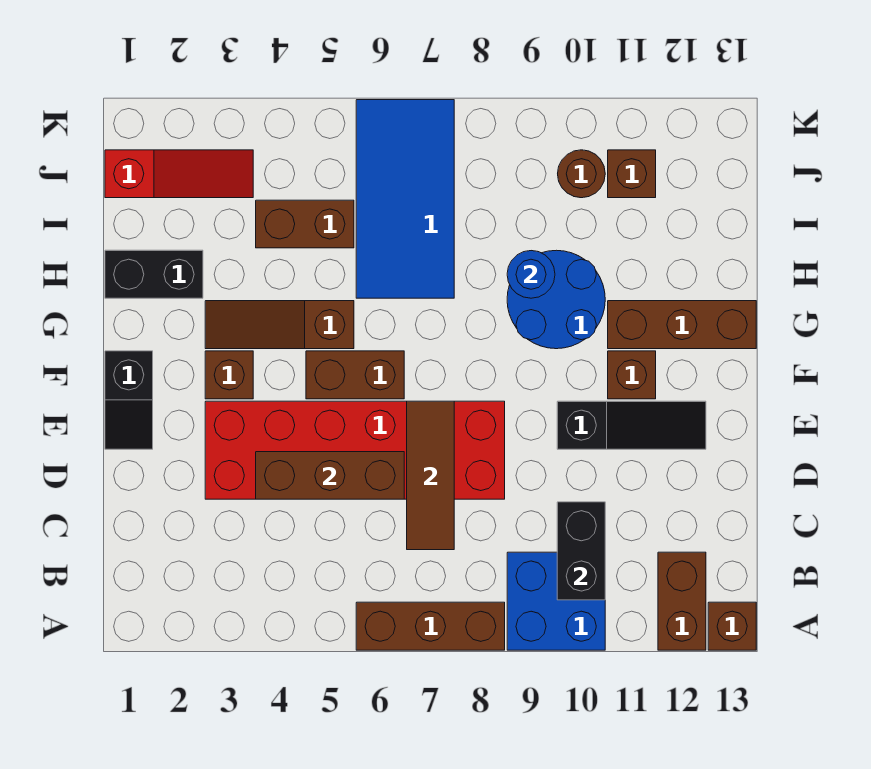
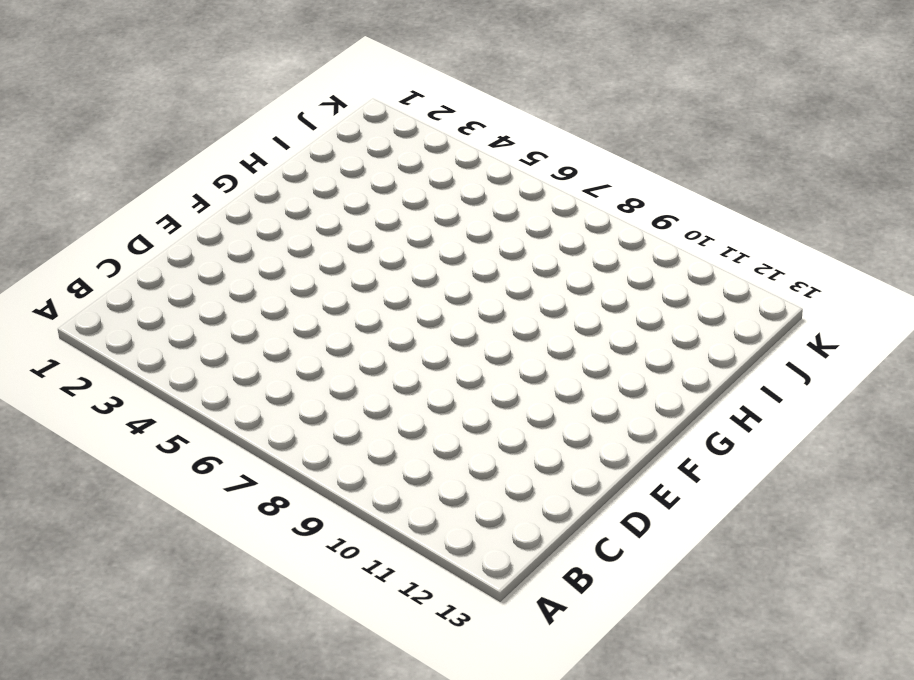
none -> brown brick A6:A8 level 1
none -> blue brick A9:B10 level 1
none -> brown brick A12:B12 level 1

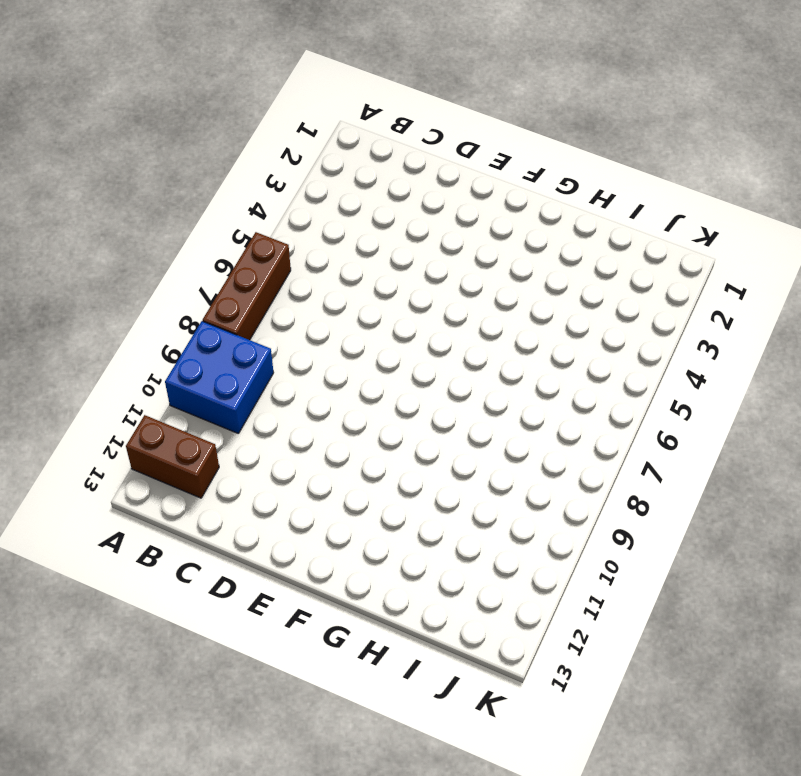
none -> brown brick A13 level 1
none -> red brick D3:E8 level 1
none -> black slope E1:F1 level 1 top F

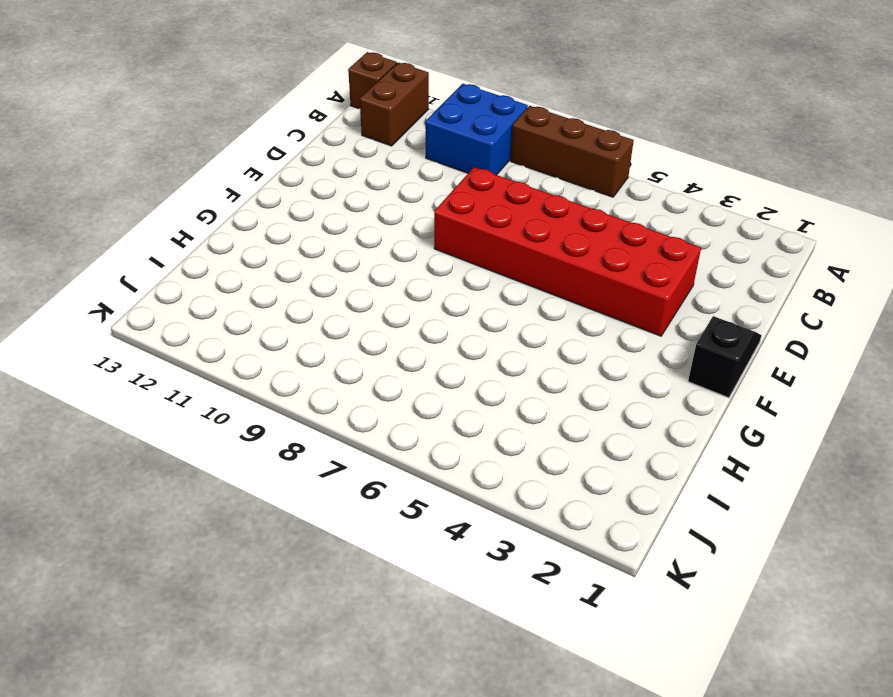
none -> black slope E10:E12 level 1 top 10
none -> brown brick F3 level 1
none -> brown brick F5:F6 level 1

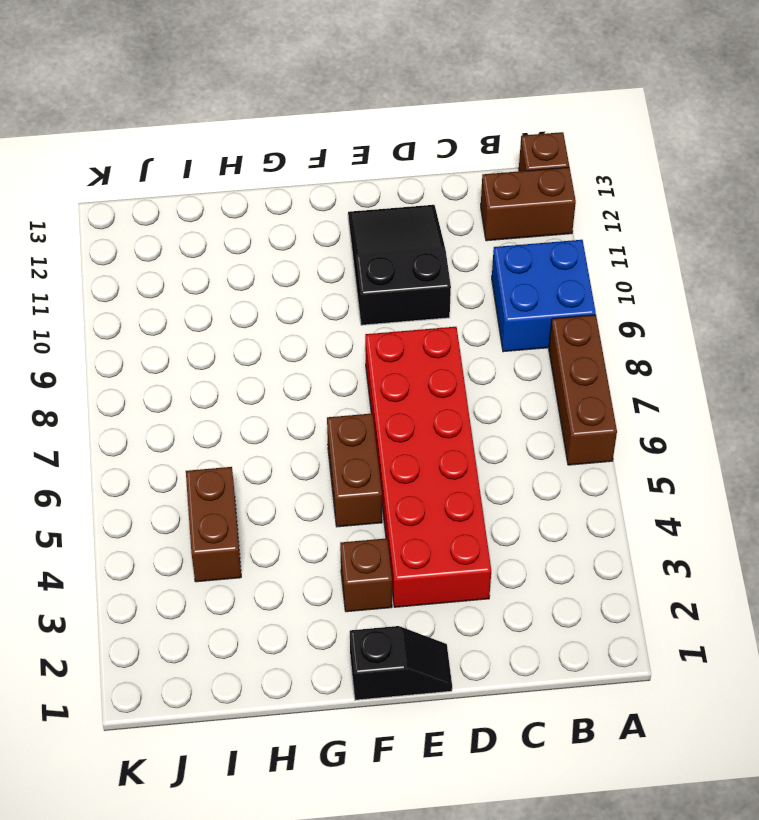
black slope D10:E12 level 1 top 10 -> black slope E10:E12 level 1 top 10
none -> brown brick F11 level 1
none -> brown slope G3:G5 level 1 top 5
none -> blue round brick G9:H10 level 1

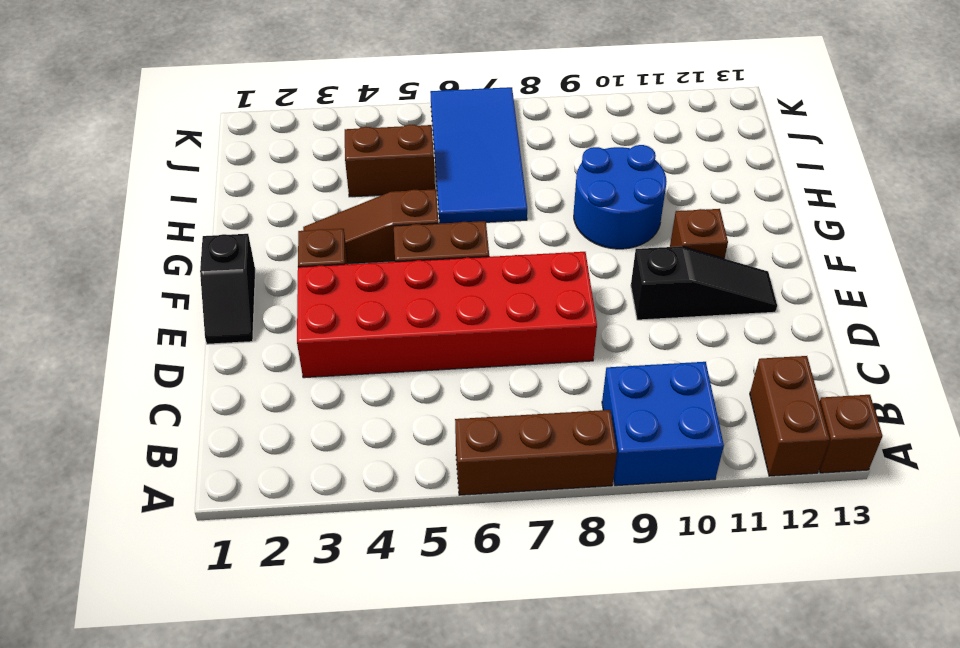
none -> brown brick G11:G13 level 1
none -> black brick H1:H2 level 1
none -> red slope J1:J3 level 1 top 1

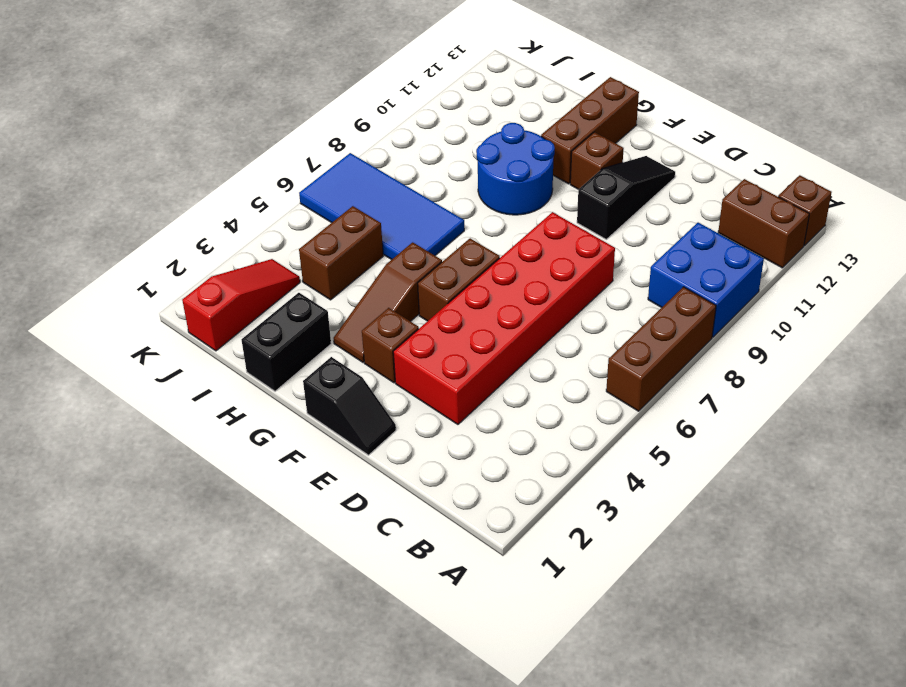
none -> brown round brick J10 level 1
none -> brown brick J11 level 1
none -> black brick B10:C10 level 2

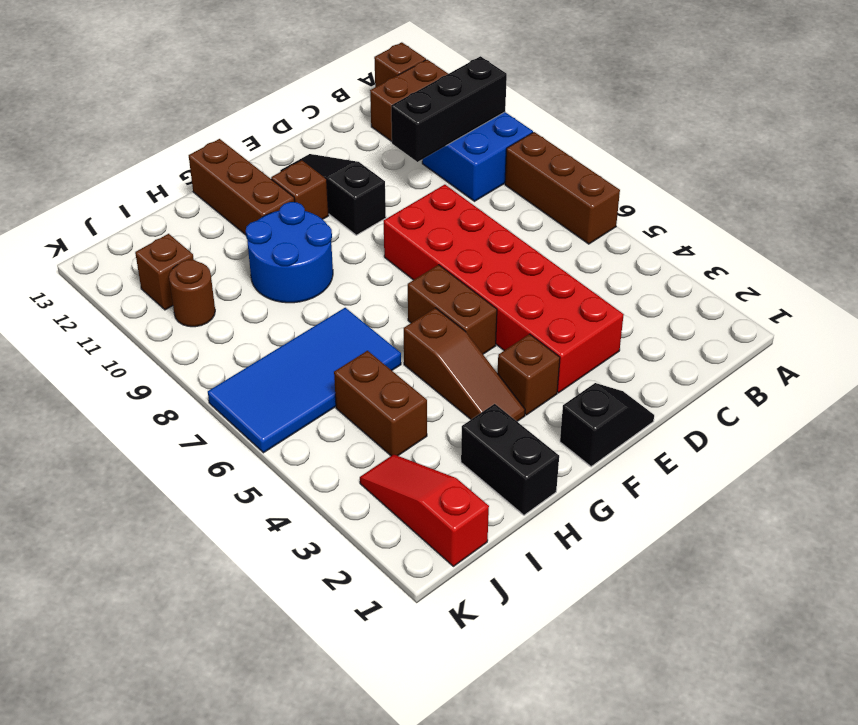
black brick A10:C10 level 2 -> black brick B10:C10 level 2
none -> brown tile C7:E7 level 2
none -> brown brick D4:D6 level 2
none -> blue round brick H9 level 2

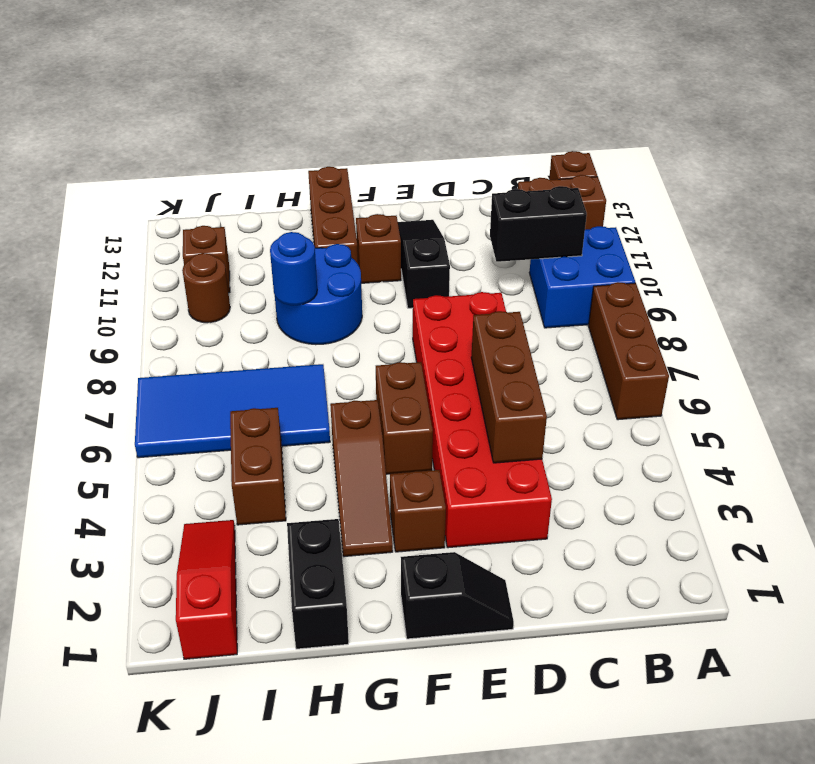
none -> brown tile C7:E7 level 2

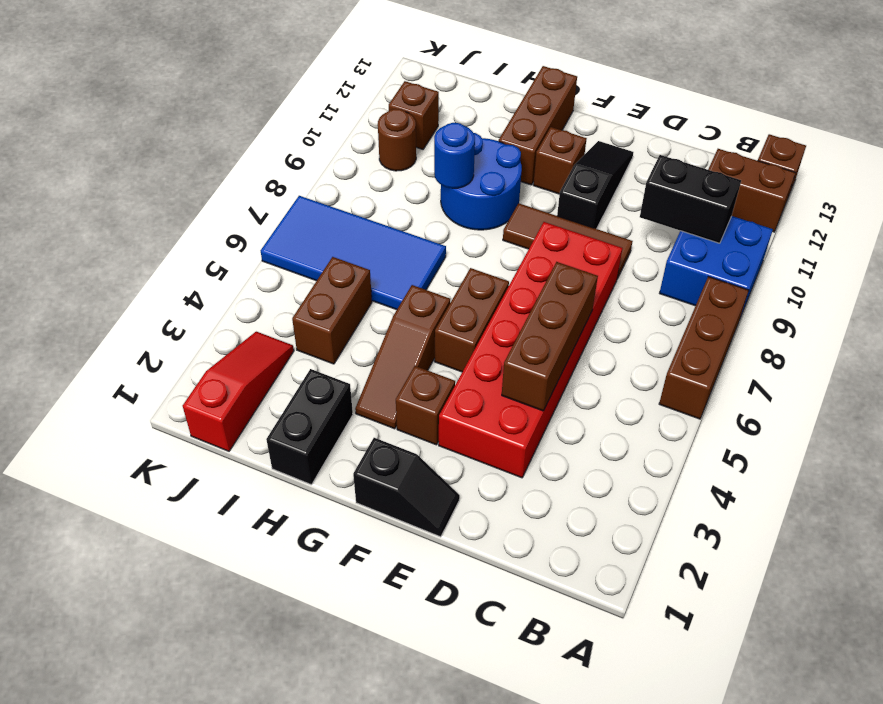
brown tile D9:F9 level 1 -> brown tile C7:E7 level 2

